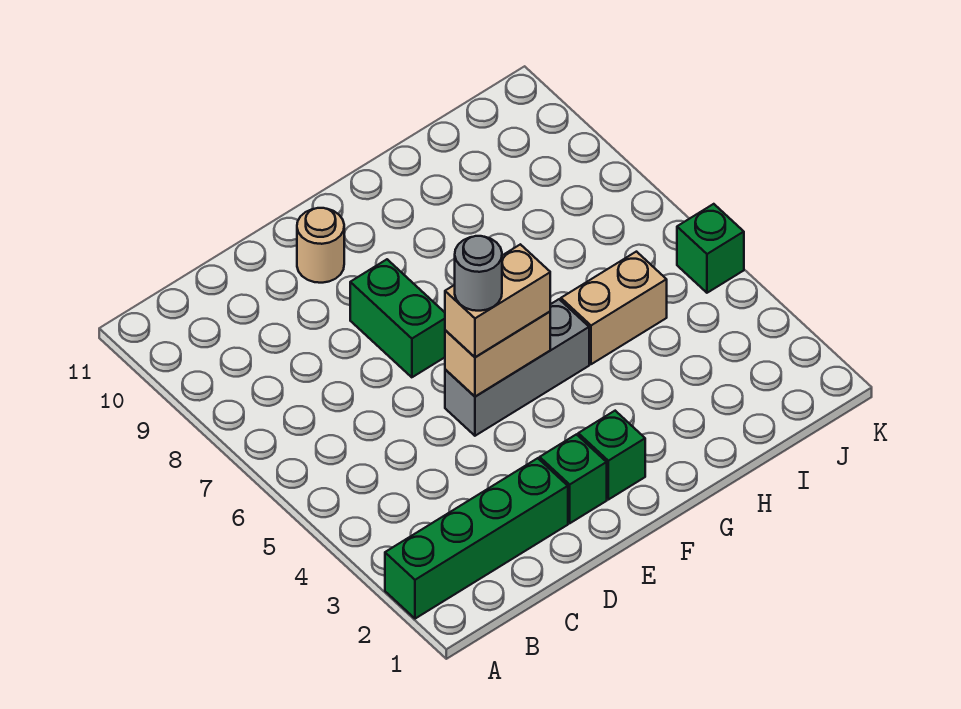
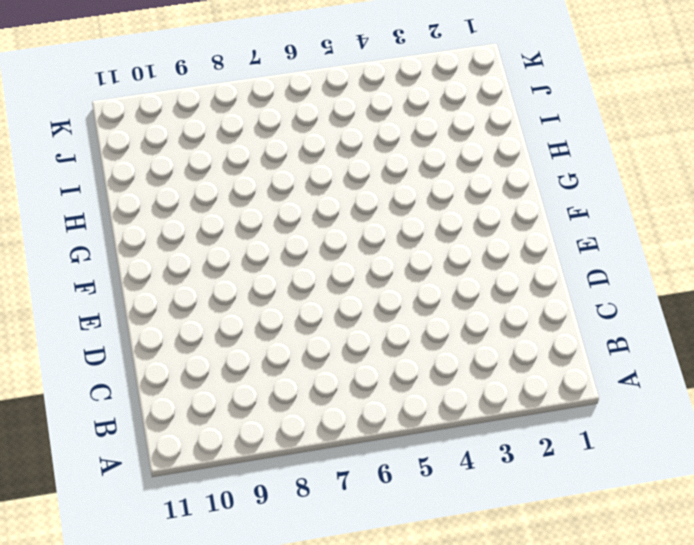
none -> green brick A2:D2 level 1
none -> green brick E2 level 1

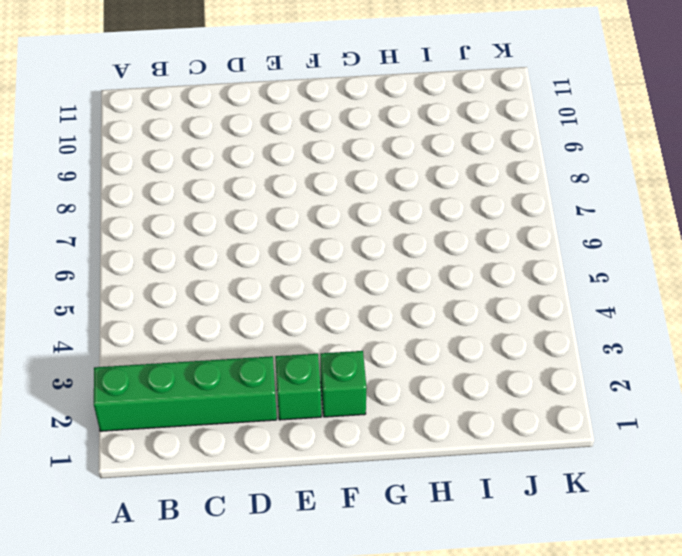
none -> grey brick E5:G5 level 1
none -> green brick E7:E8 level 1

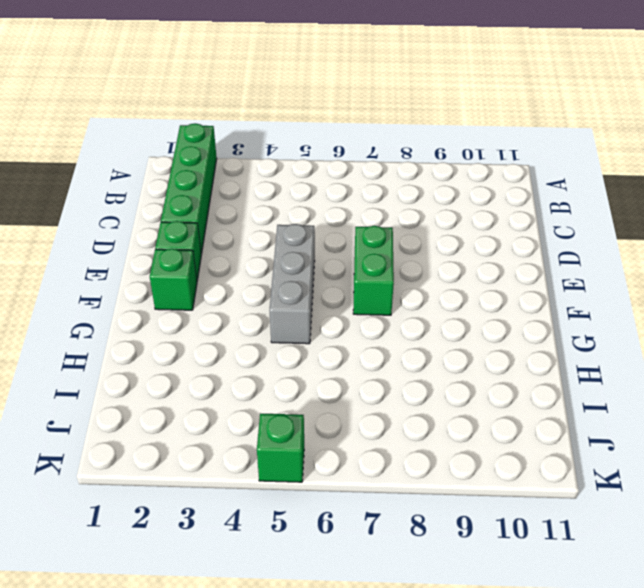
green brick E7:F7 level 1 -> green brick E7:E8 level 1
none -> tan round brick E10 level 1
none -> tan brick H5:I5 level 1

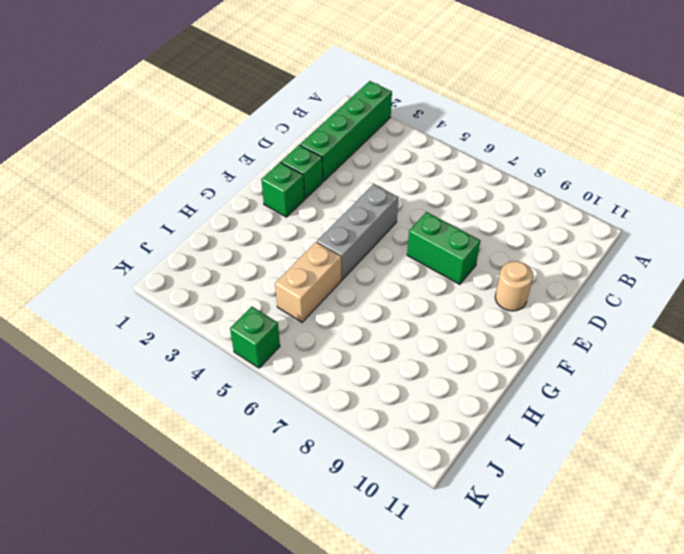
none -> tan brick E5:F5 level 2
none -> tan brick E5:F5 level 3

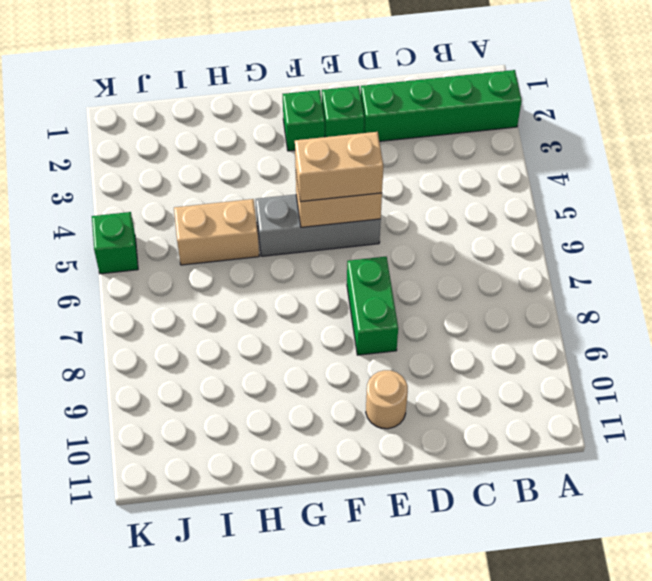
none -> grey round brick E5 level 4

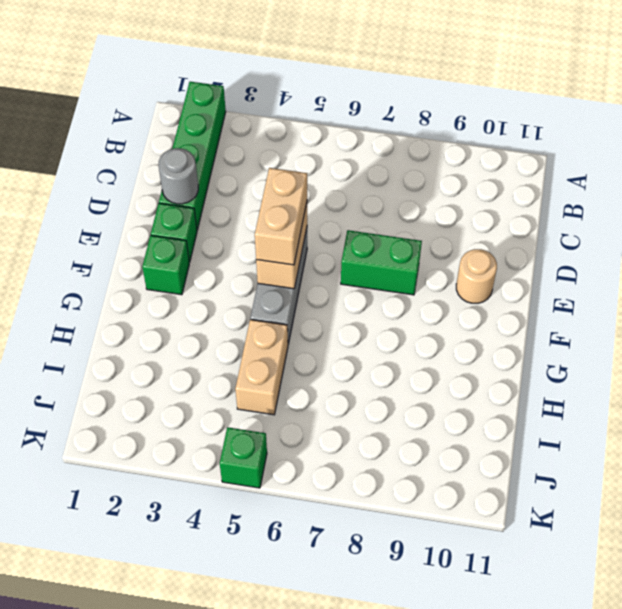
grey round brick D2 level 2 -> grey round brick E5 level 4

